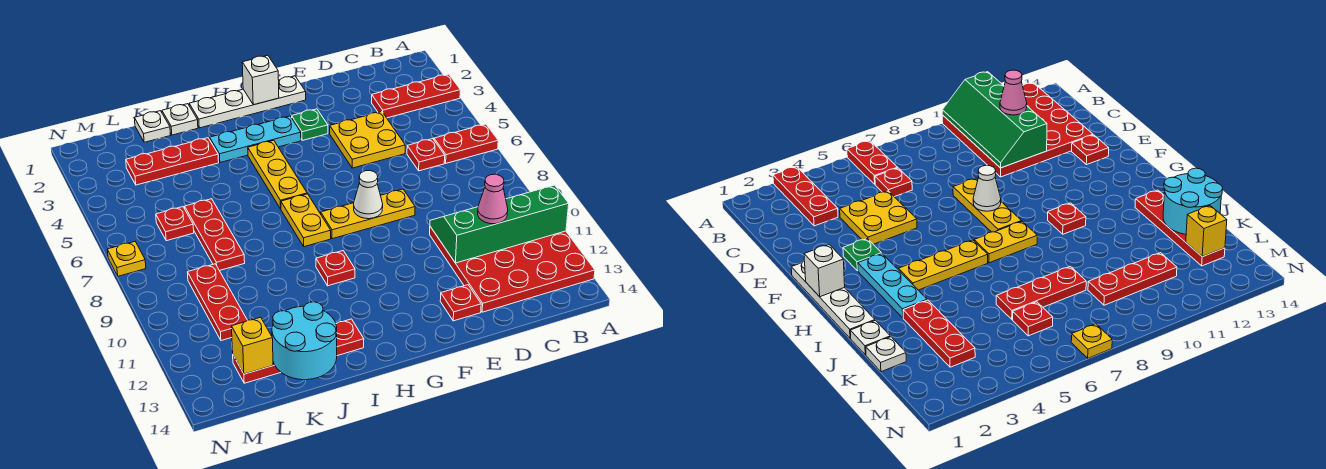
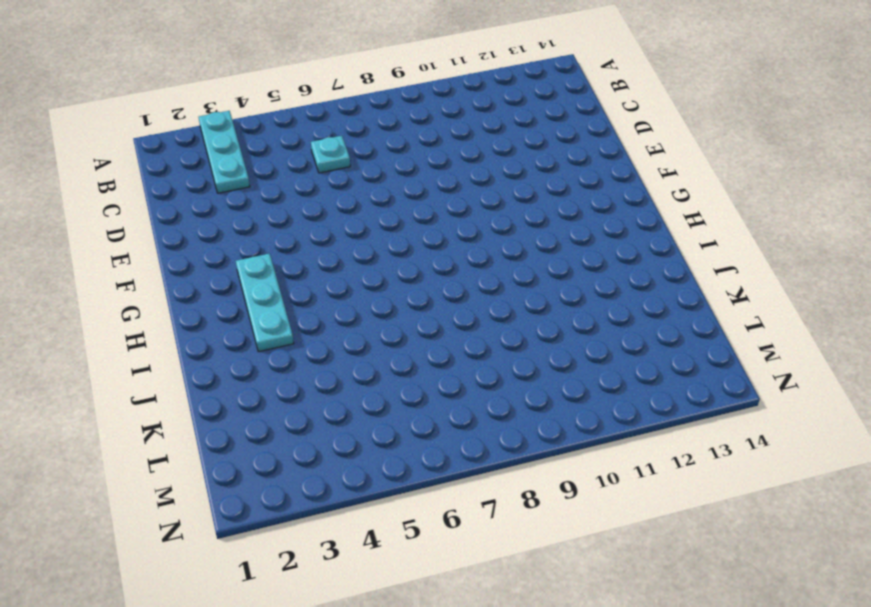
cyan plate A3:C3 level 1 -> red plate A3:C3 level 1
cyan plate C6 level 1 -> red plate C6 level 1
none -> red plate A6:B6 level 1
none -> red plate A10:D13 level 1
none -> yellow plate D4:E5 level 1

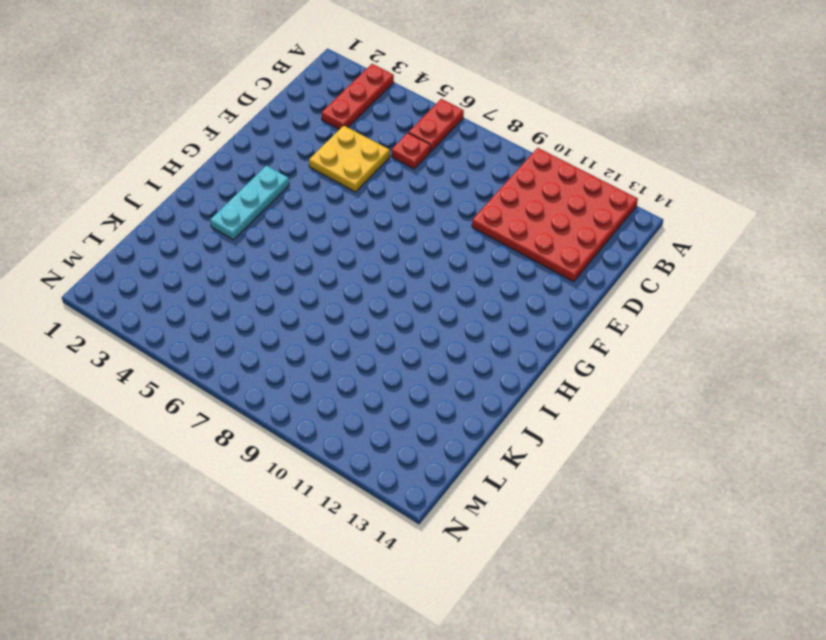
none -> yellow plate E8:G8 level 1
none -> red plate E13 level 1
none -> white plate F1:I1 level 1

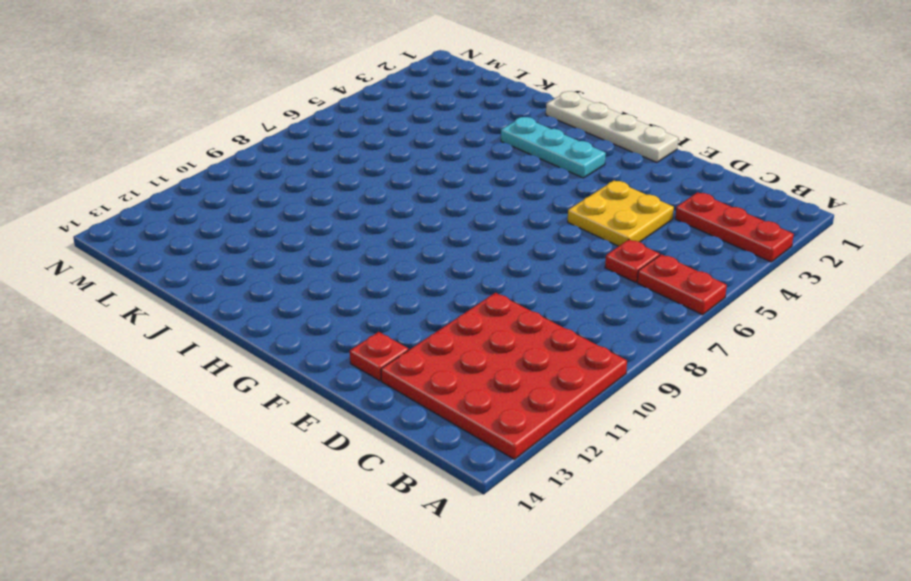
none -> yellow plate E8:G8 level 1
none -> green plate F3 level 1
none -> yellow plate H4:H6 level 1

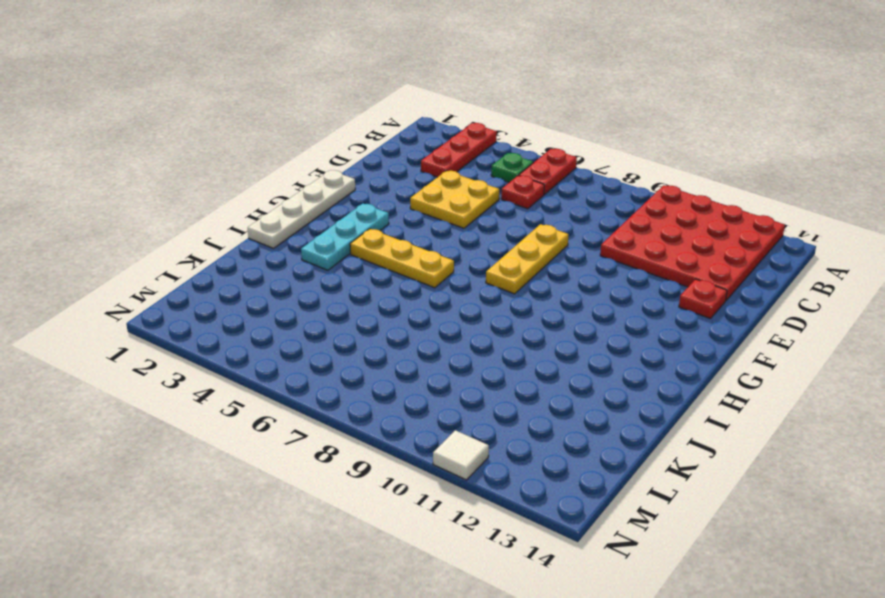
green plate B5 level 1 -> green plate F3 level 1
white tile N11 level 1 -> none
none -> yellow plate H7:H8 level 1
none -> red plate H10 level 1
none -> red plate I13:L13 level 1

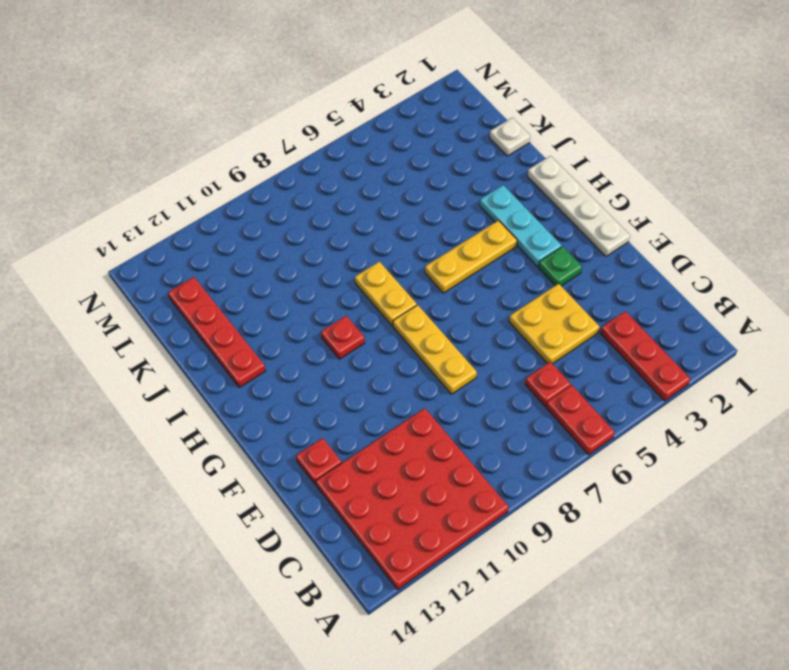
yellow plate H8:I8 level 1 -> yellow plate H7:H8 level 1
none -> white plate J1 level 1
none -> red plate J3:L3 level 1
none -> red plate K6:K8 level 1

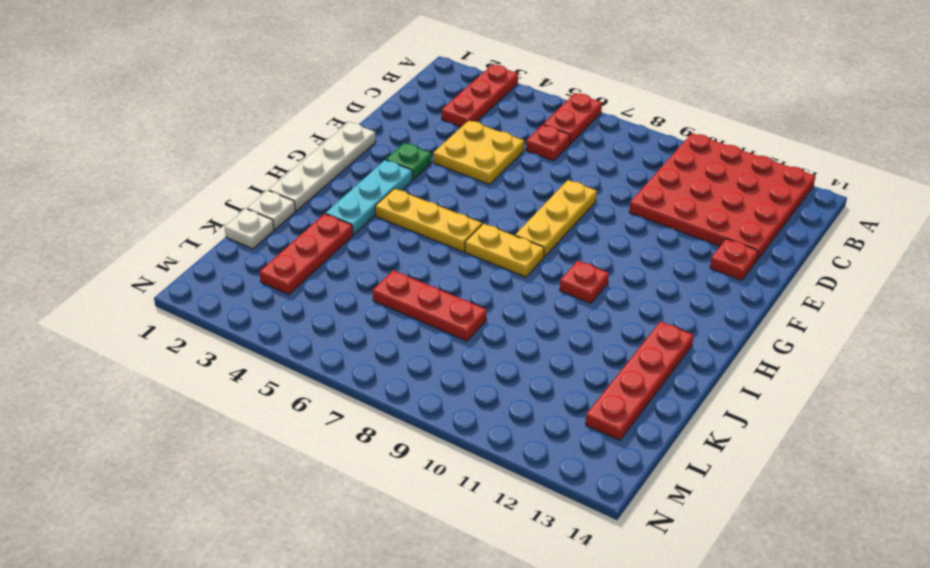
none -> red plate L6 level 1
none -> red plate L9:L11 level 1
none -> yellow plate N7 level 1

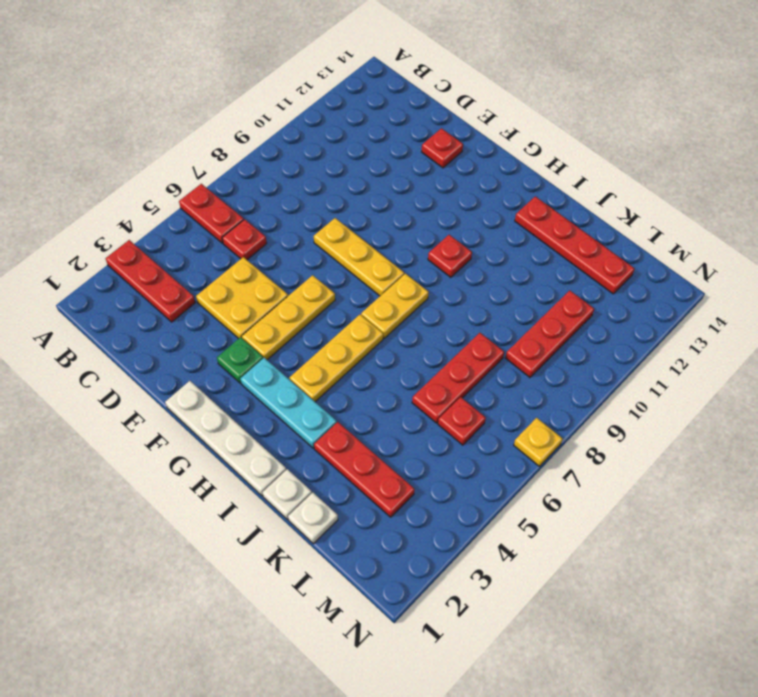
yellow plate F4:F6 level 1 -> none
none -> red plate A10:D13 level 1
none -> green slope A10:D11 level 2 top 11
none -> white cone F8 level 2

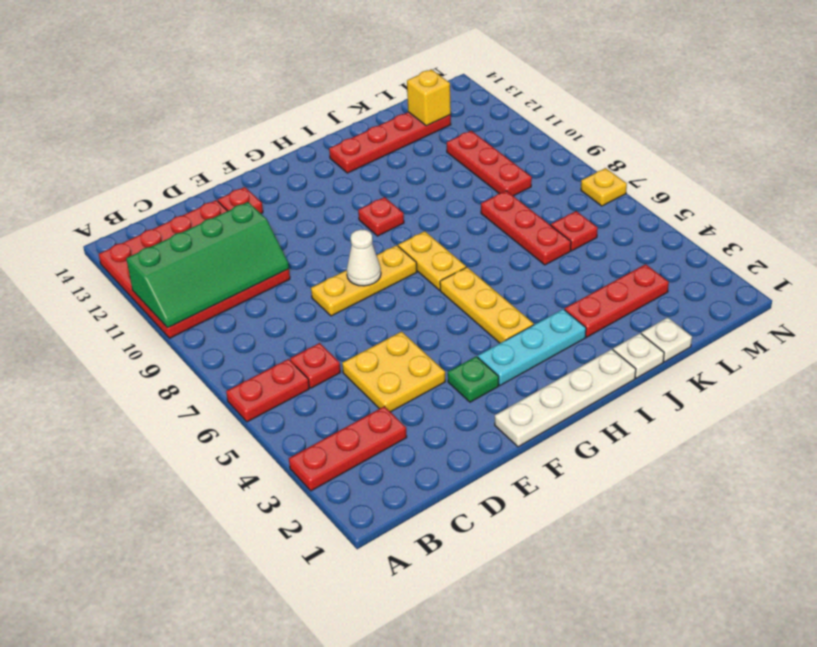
none -> white brick G1 level 2
none -> cyan round brick J13:K14 level 2
none -> pink cone C11 level 3

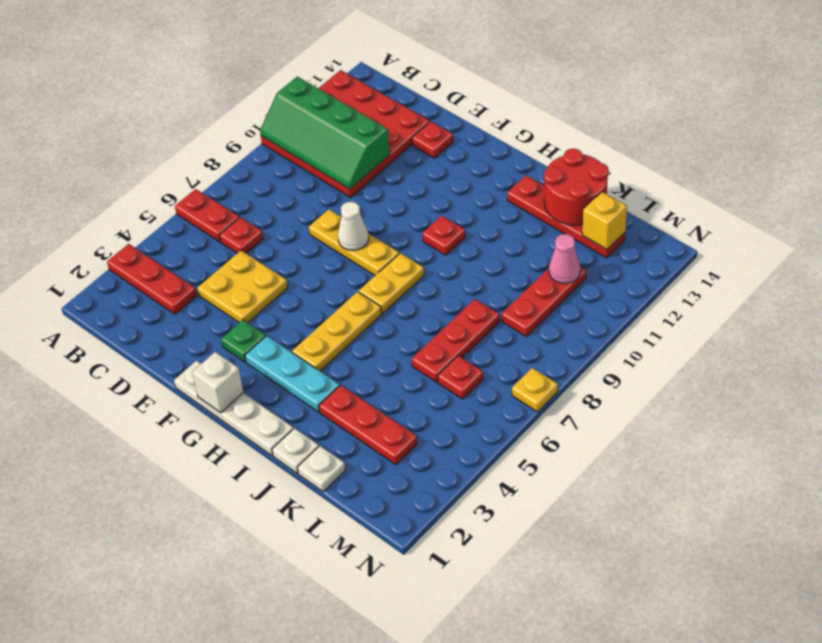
red round brick J13:K14 level 2 -> cyan round brick J13:K14 level 2
pink cone L11 level 2 -> pink cone C11 level 3

